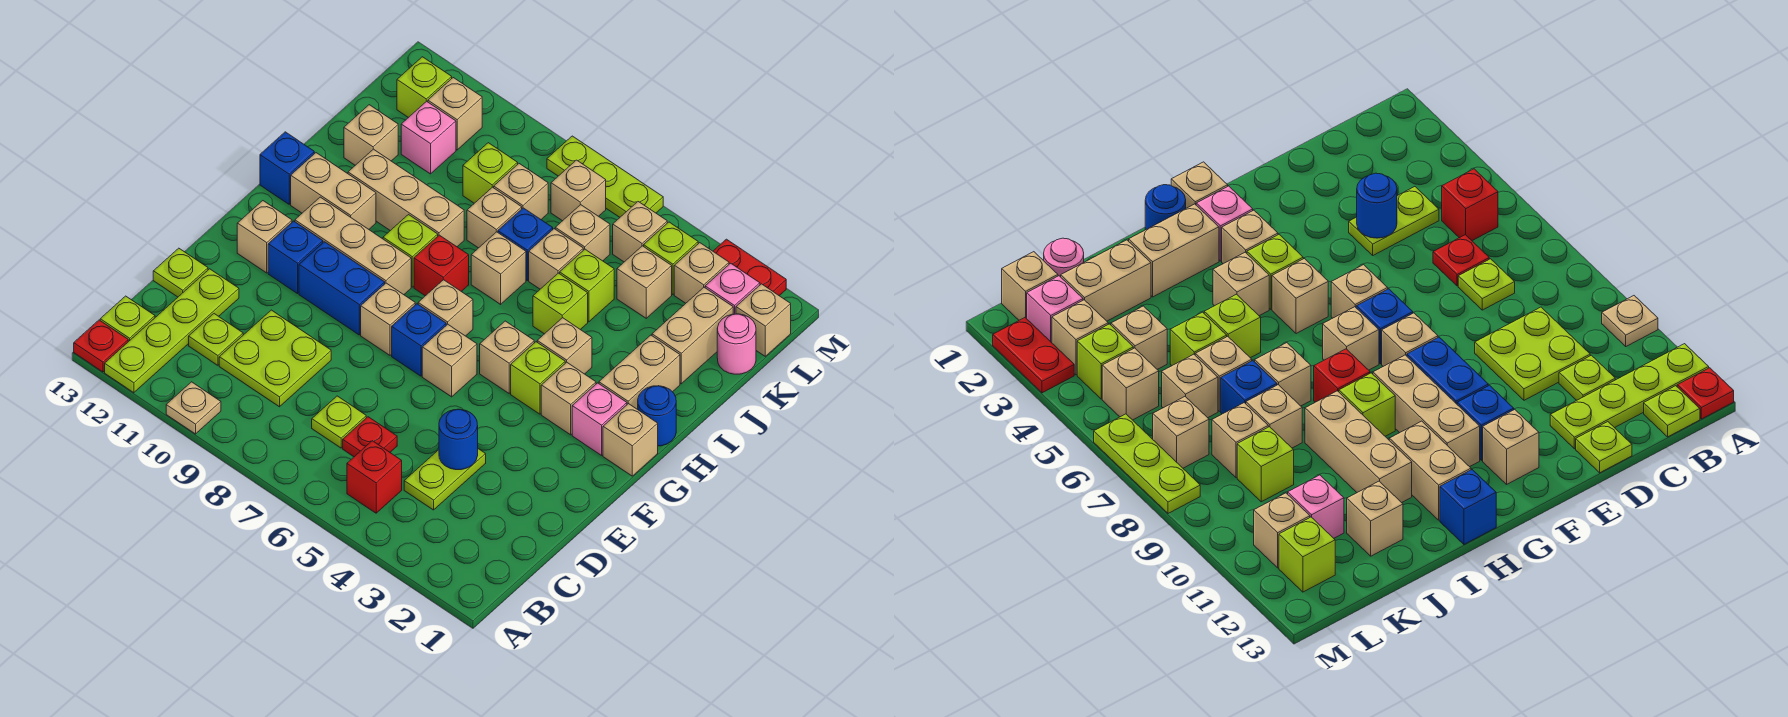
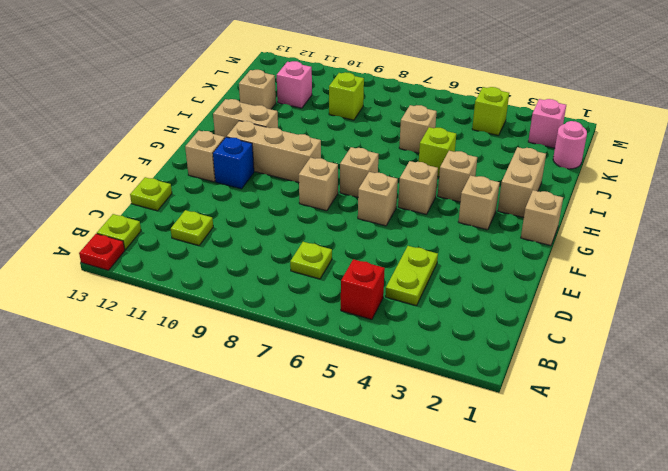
none -> tan plate A10 level 1
none -> lime plate A12:D12 level 1
none -> red plate C6 level 1
none -> lime plate C9:D10 level 1

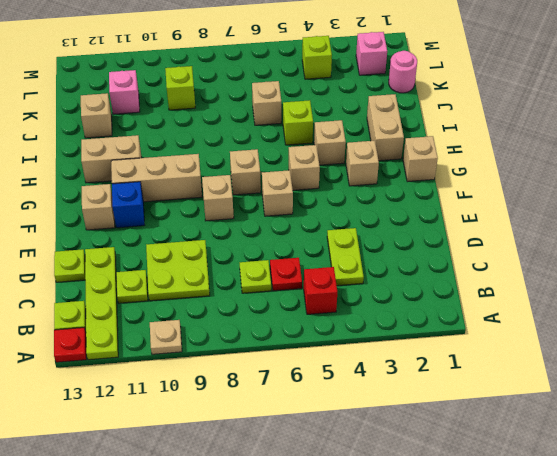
none -> blue brick F7 level 1
none -> blue brick F9:F10 level 1
none -> pink brick G2 level 1
none -> lime brick G4 level 1

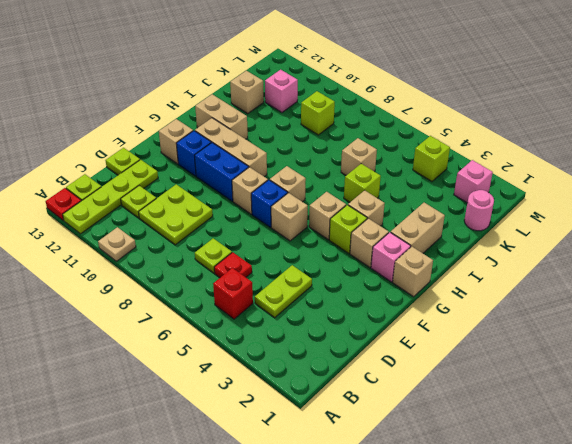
none -> blue round brick H1 level 1
none -> red brick H8 level 1
none -> lime brick H9 level 1
none -> blue brick H13 level 1

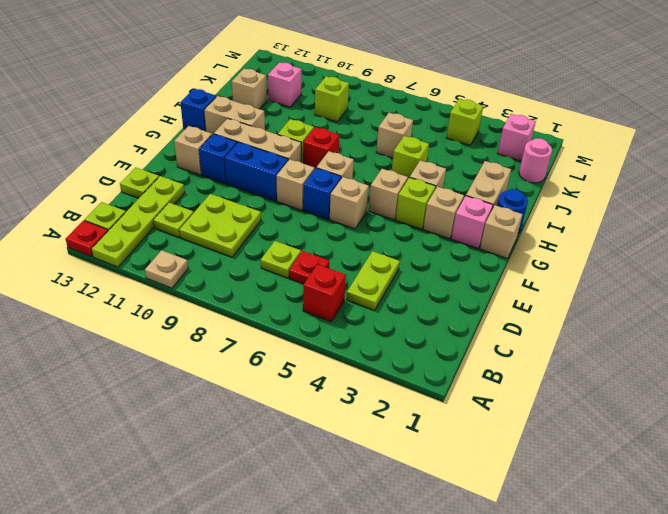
none -> tan brick I7 level 1
none -> tan brick I9:I11 level 1
none -> tan brick J2:K2 level 1
none -> lime brick J5 level 1

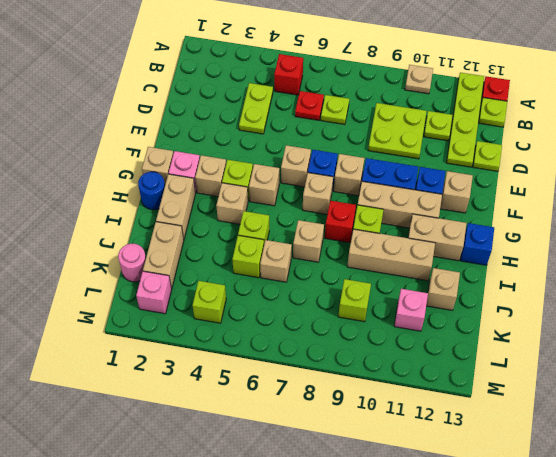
none -> blue brick J7 level 1
none -> tan brick J8 level 1
none -> tan brick K4 level 1
none -> tan brick K6 level 1

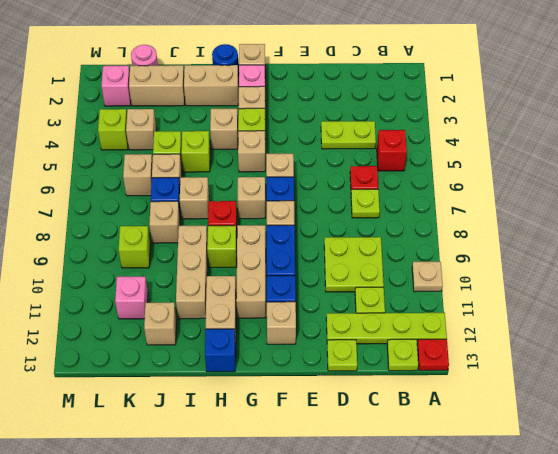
none -> tan brick K8 level 1
none -> tan brick L1 level 1
none -> tan brick L3 level 1
none -> tan brick L5 level 1

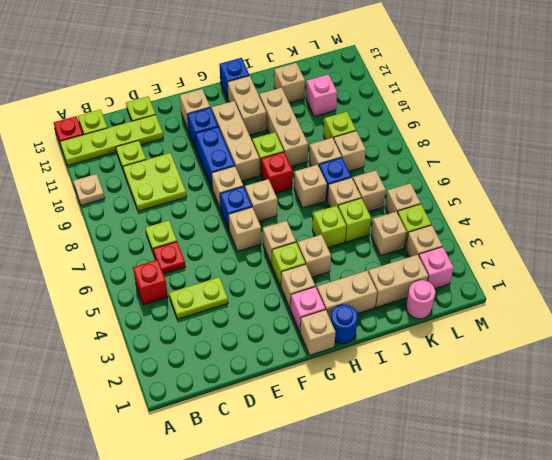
none -> tan brick L1 level 1
none -> tan brick L7 level 1
none -> tan brick L11 level 1
none -> lime brick L12 level 1

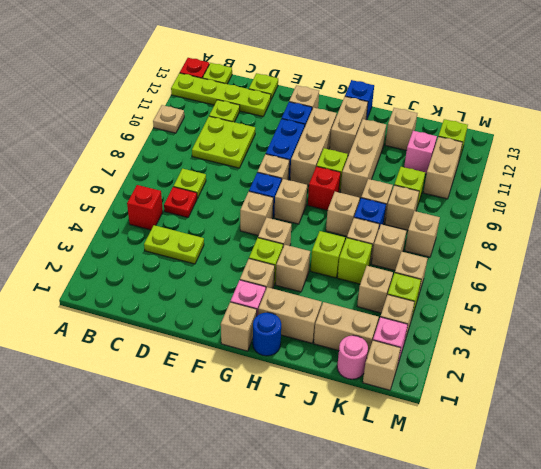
tan brick L10:L11 level 1 -> tan brick L11 level 1
none -> red plate M2:M3 level 1
none -> lime plate M6:M8 level 1
none -> blue round brick D4 level 2

